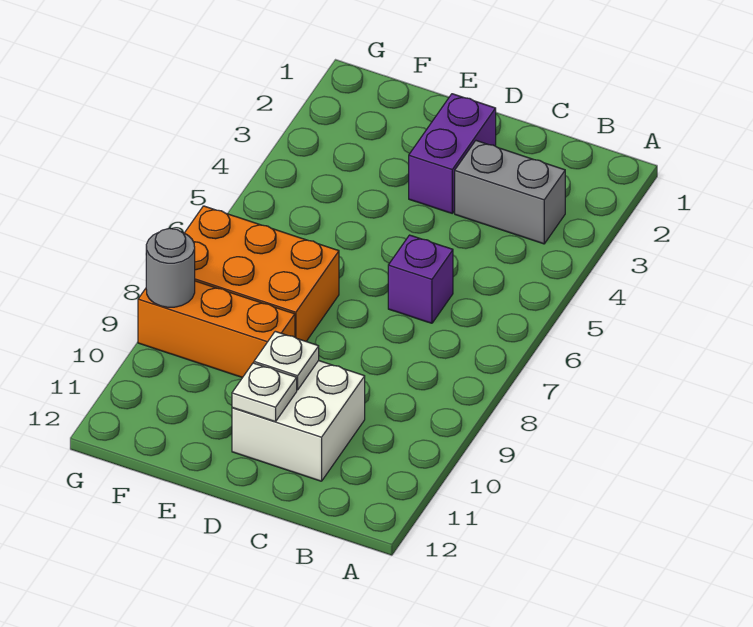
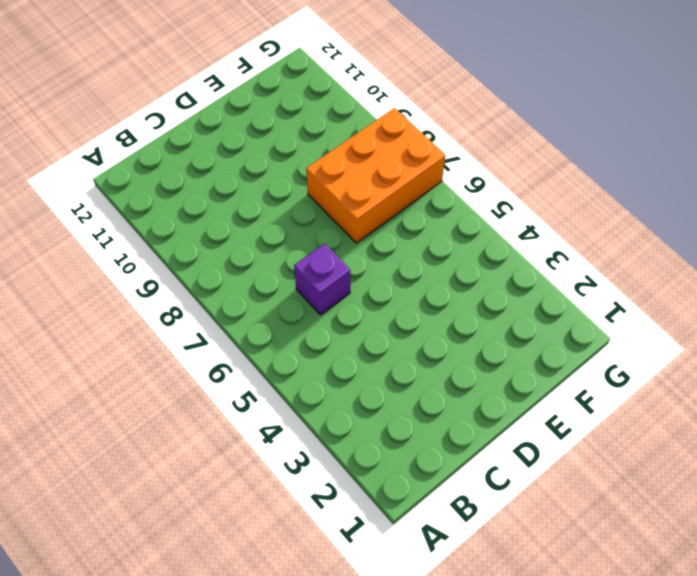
none -> grey brick B3:C3 level 1
none -> white brick C10:D11 level 1

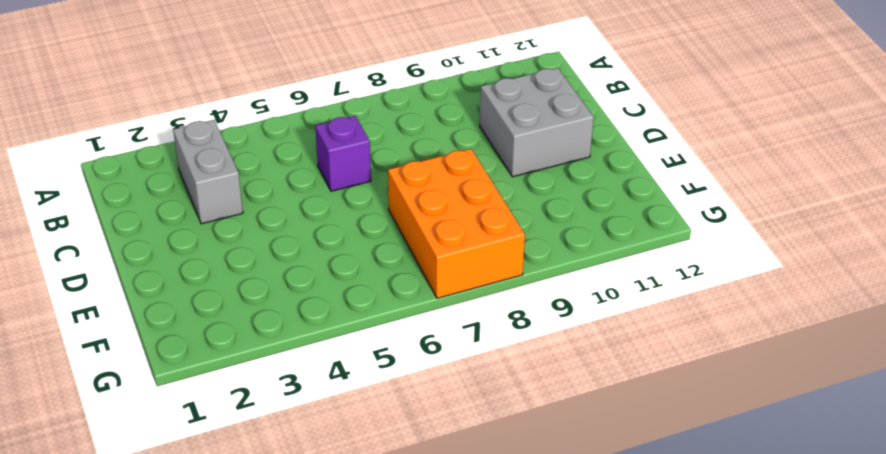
grey brick C10:D11 level 1 -> white brick C10:D11 level 1
none -> purple brick D2:D3 level 1
none -> orange brick E9:G9 level 1

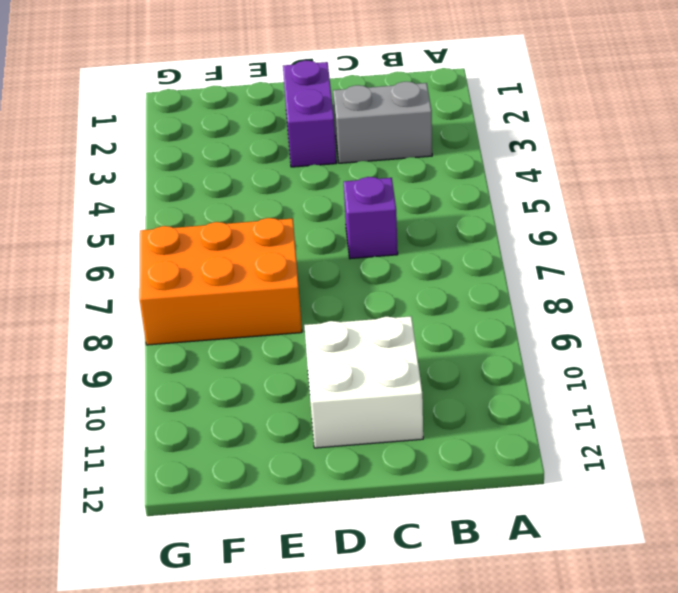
none -> orange brick E9:G9 level 1
none -> white plate D10 level 2

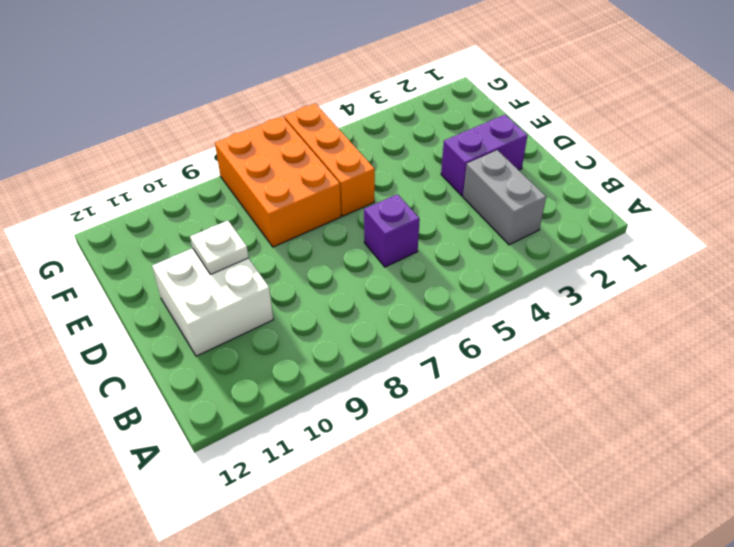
orange brick E6:G6 level 1 -> orange brick E9:G9 level 1
none -> white plate D11 level 2
none -> grey round brick G9 level 2

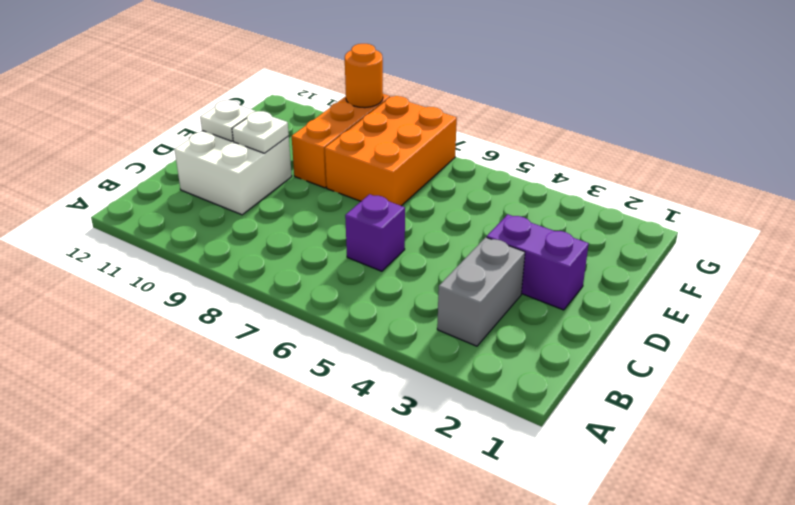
orange round brick G9 level 2 -> grey round brick G9 level 2

